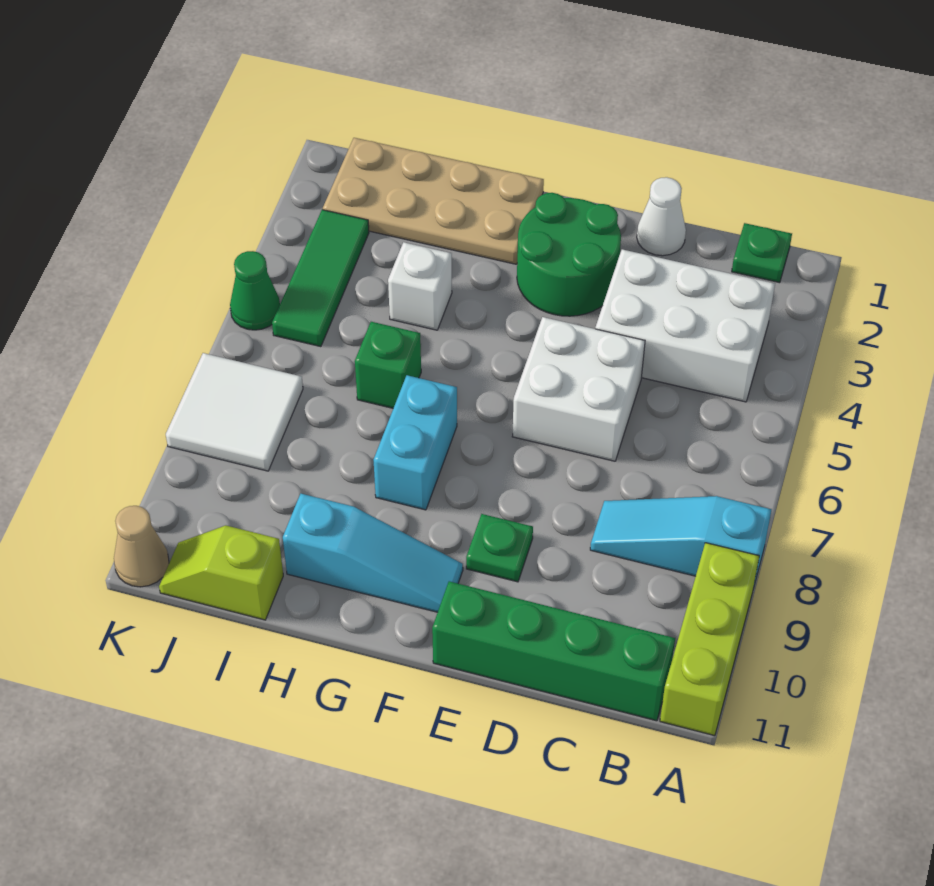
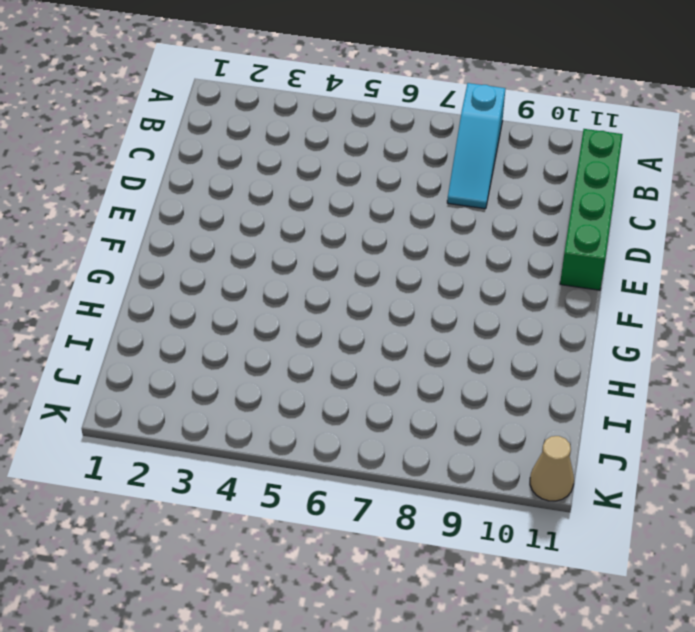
none -> lime brick A9:A11 level 1
none -> green plate B1 level 1
none -> white brick B3:D4 level 1

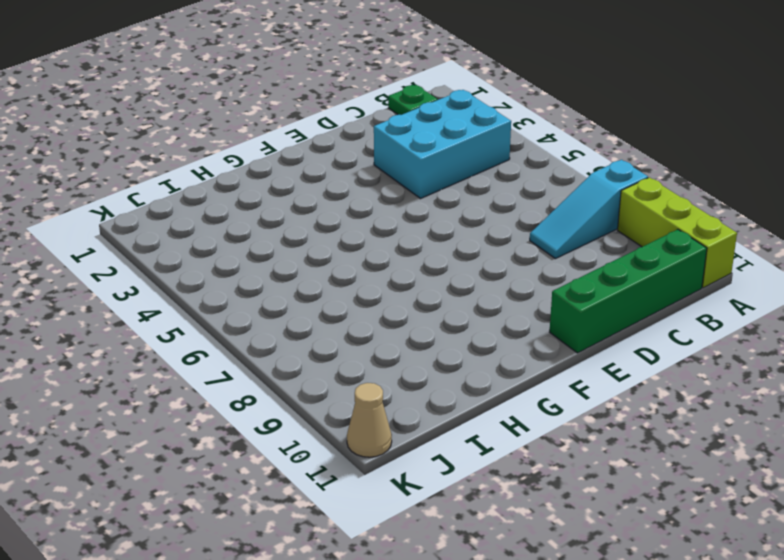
cyan brick B3:D4 level 1 -> white brick B3:D4 level 1
none -> white cone D1 level 1
none -> white brick D5:E6 level 1
none -> green round brick E2:F3 level 1

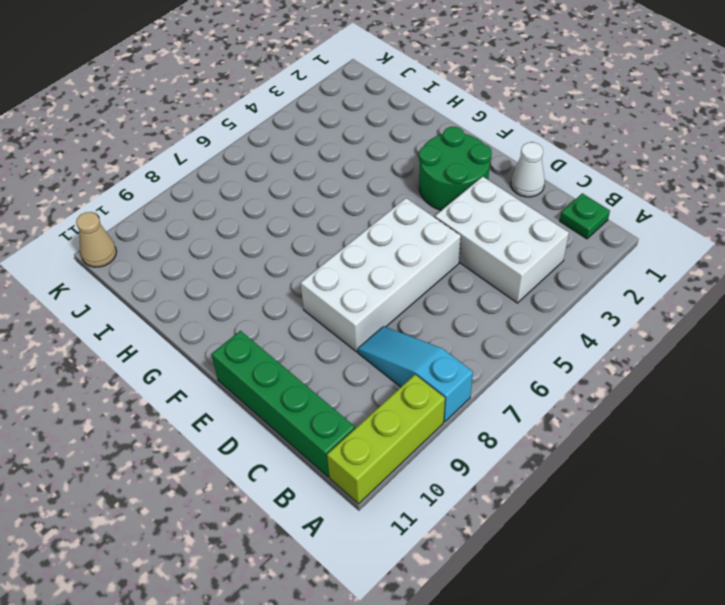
white brick D5:E8 level 1 -> white brick D5:E6 level 1
none -> green plate E9 level 1
none -> cyan slope F10:H10 level 1 top H
none -> tan plate G1:J2 level 1

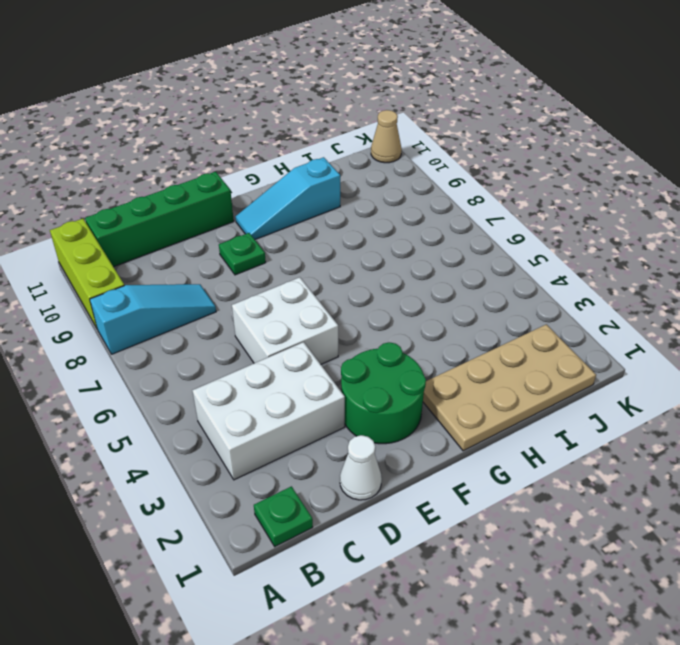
none -> cyan brick G7:G8 level 1
none -> white brick H4 level 1
none -> green brick H6 level 1

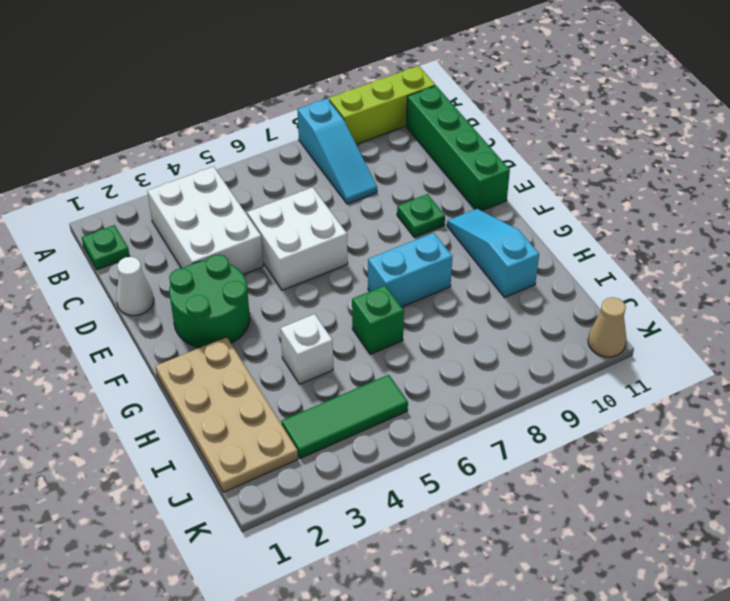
none -> lime slope I11:J11 level 1 top I
none -> white tile J7:K8 level 1
none -> green cone K5 level 1

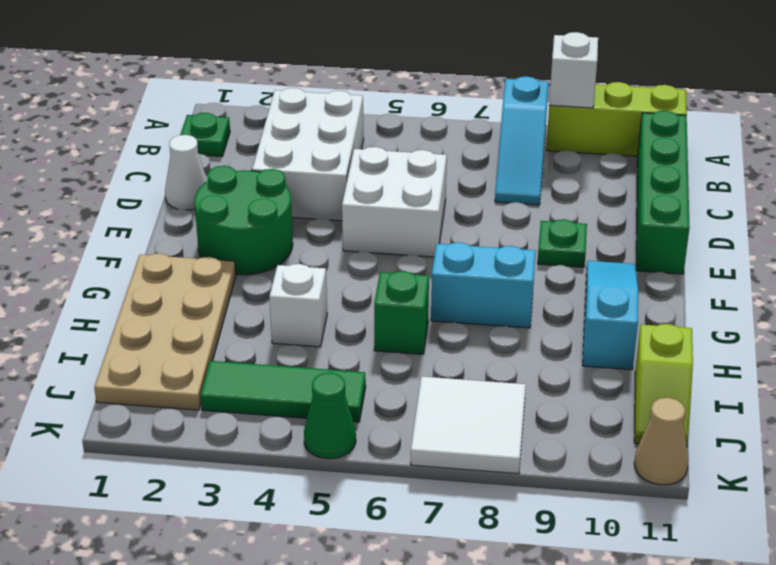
white brick A9 level 2 -> none

